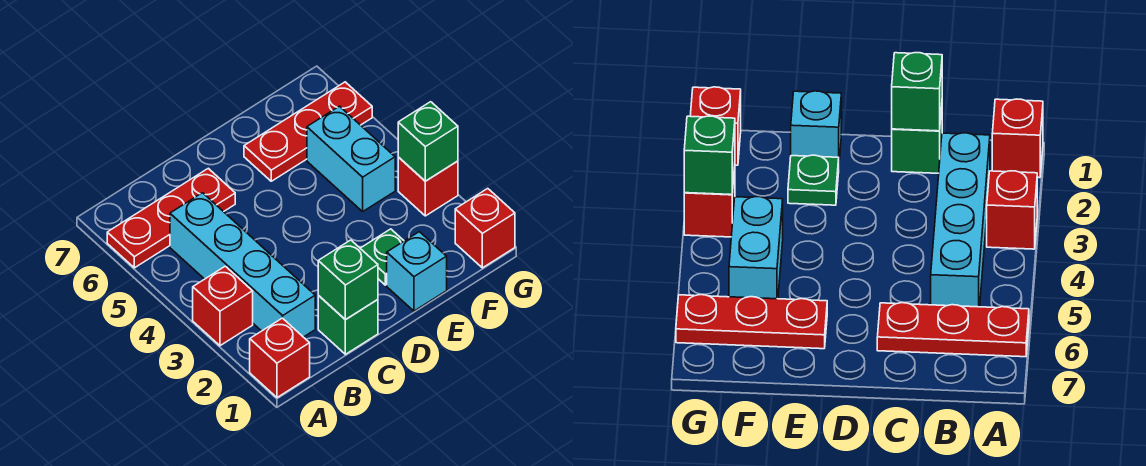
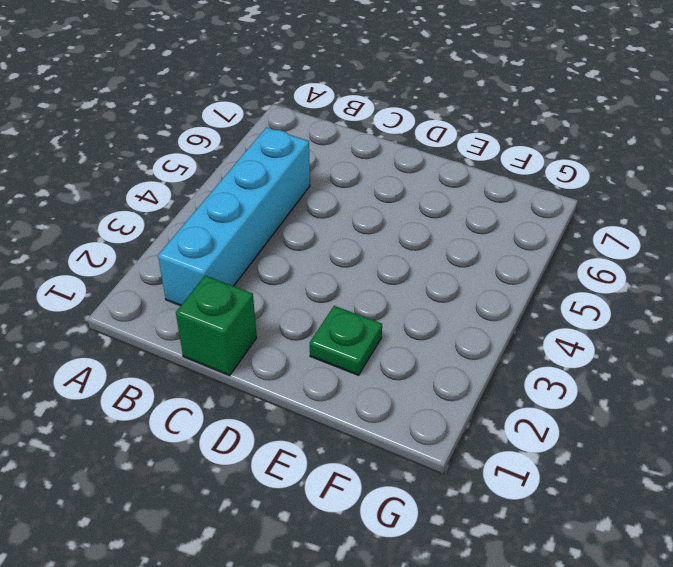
none -> red brick A1 level 1
none -> red brick A3 level 1
none -> red plate A6:C6 level 1

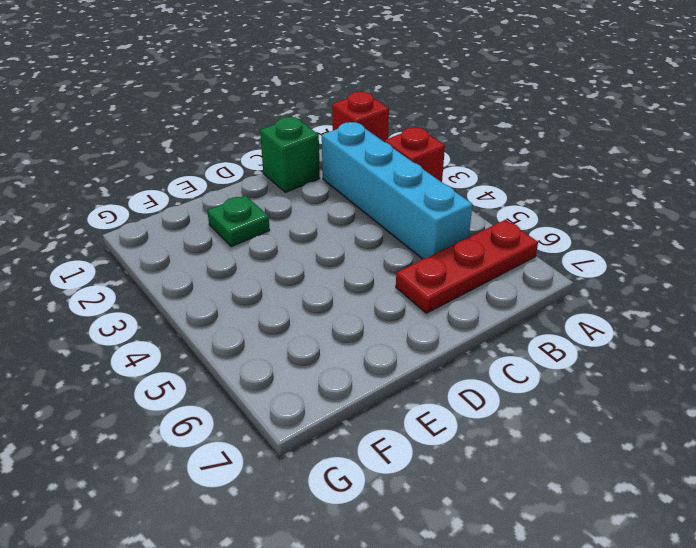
none -> cyan brick E1 level 1
none -> red plate E6:G6 level 1
none -> cyan brick F4:F5 level 1

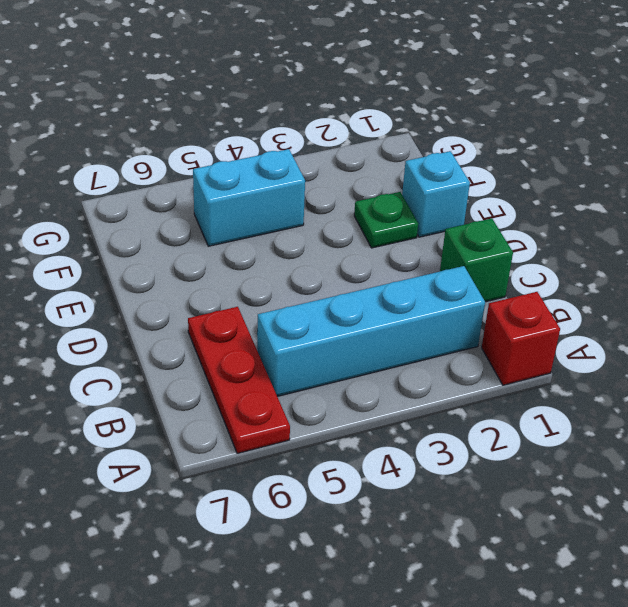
none -> red brick A3 level 1
none -> red plate E6:G6 level 1
none -> red brick G1 level 1

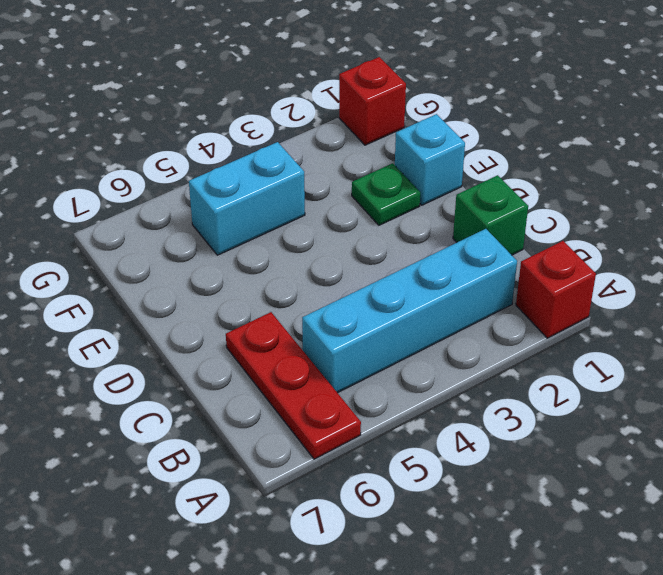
none -> red brick A3 level 1
none -> red plate E6:G6 level 1
none -> red brick G3 level 1

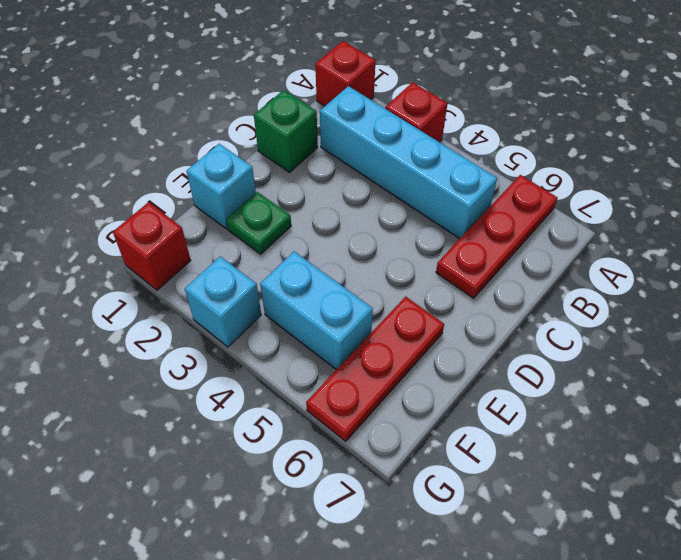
cyan brick G3 level 1 -> red brick G3 level 1
none -> green brick C1 level 2
none -> green brick G3 level 2

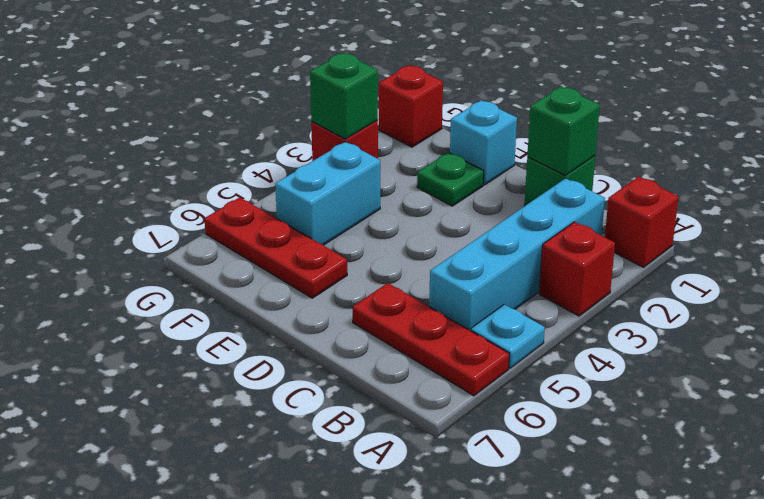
cyan plate A5 level 1 -> none

